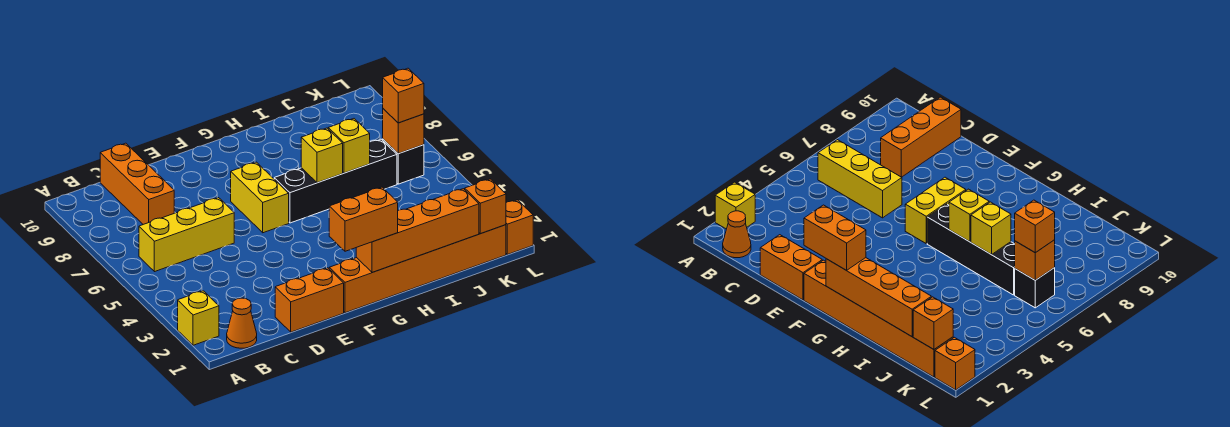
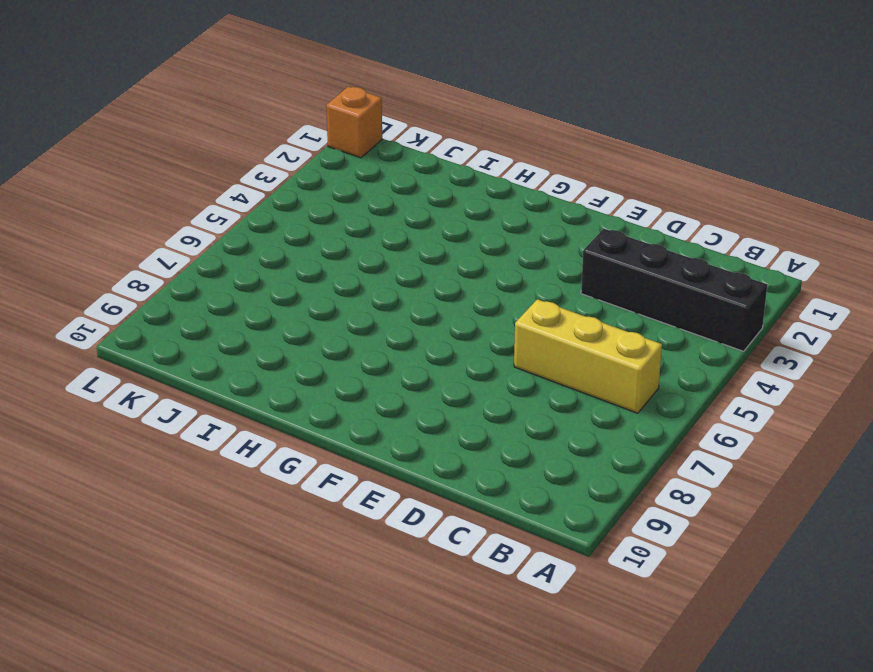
black brick A3:D3 level 1 -> black brick G6:J6 level 1
none -> yellow brick A2 level 1
none -> orange cone B1 level 1
none -> orange brick C8:C10 level 1

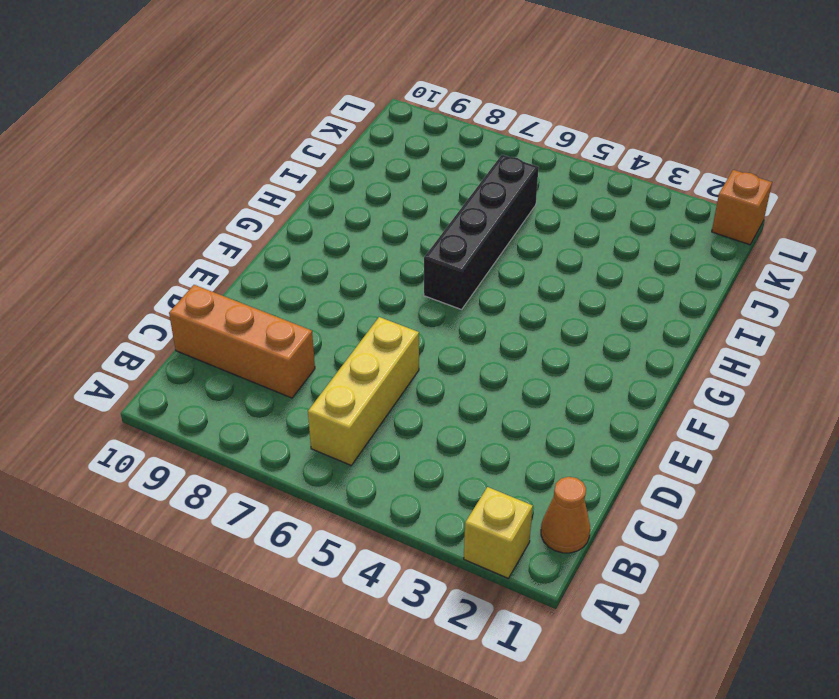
none -> orange brick D1:E1 level 1
none -> orange brick F1:K1 level 1
none -> yellow brick F6:F7 level 1

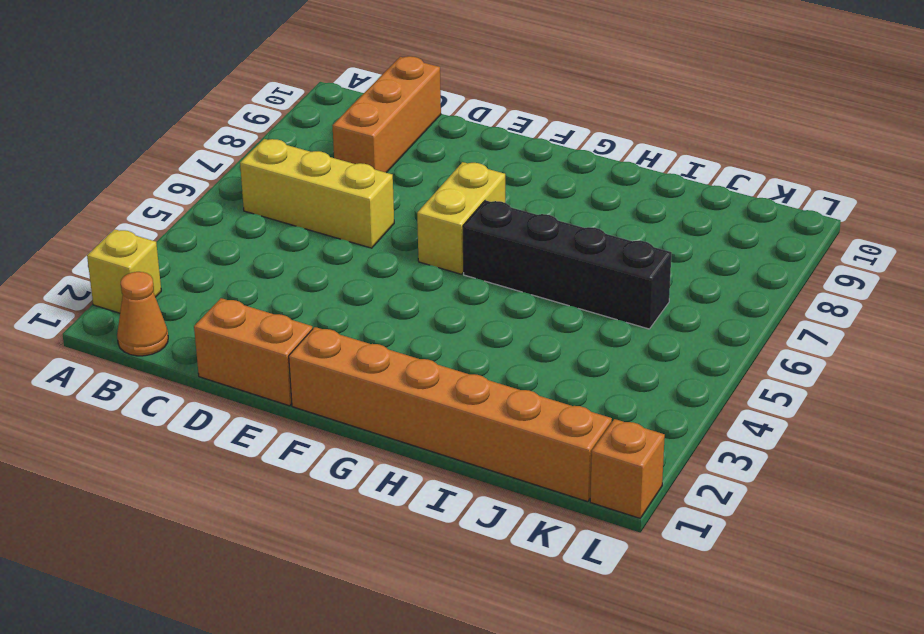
none -> black brick K6 level 1
none -> orange brick G1:J1 level 2
none -> yellow brick H6 level 2

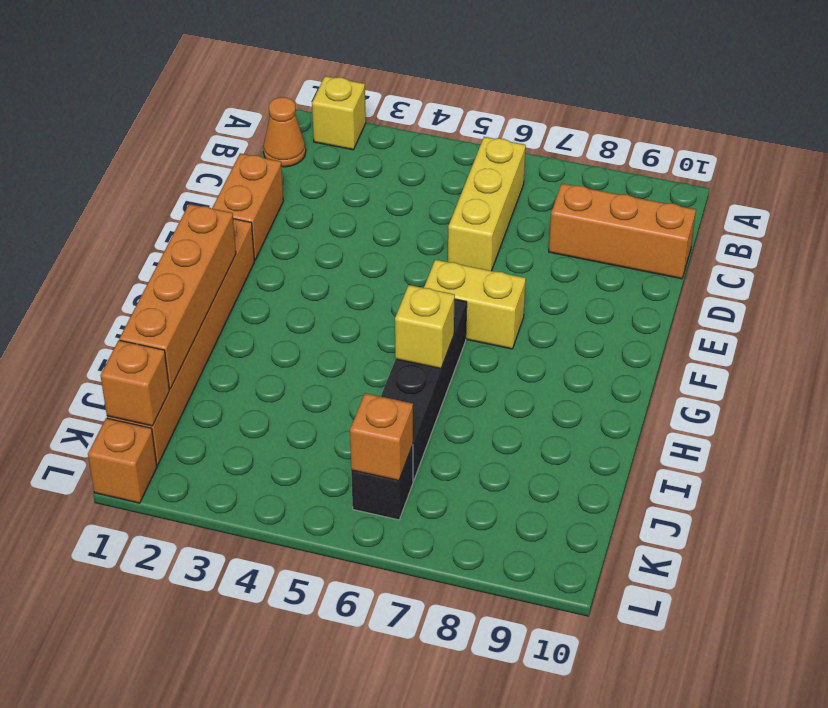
none -> yellow brick I6 level 2
none -> orange brick F1:G1 level 3
none -> orange brick K6 level 3

